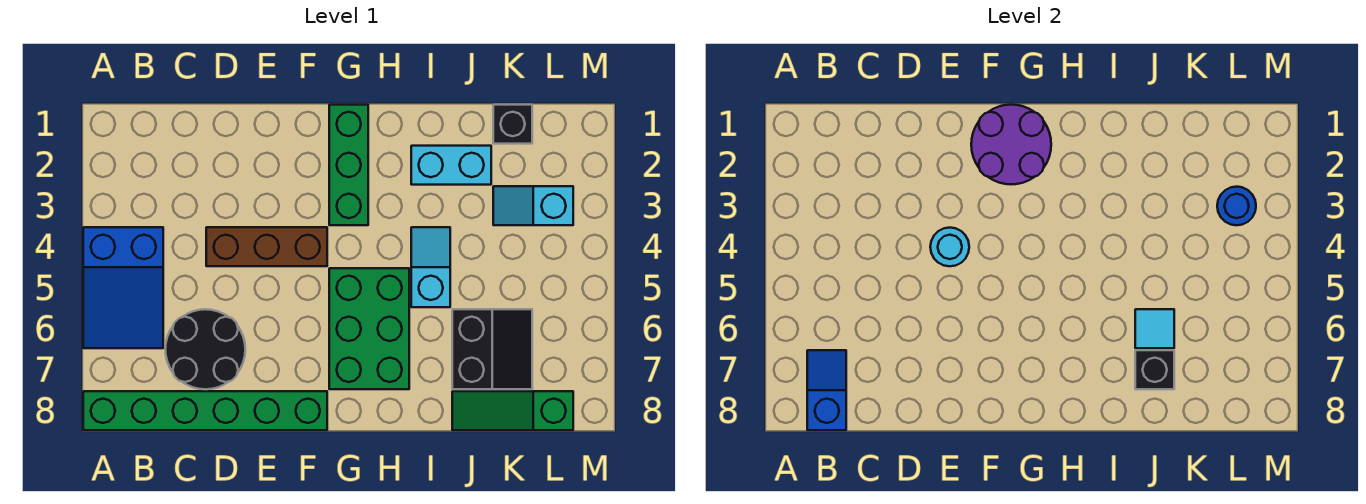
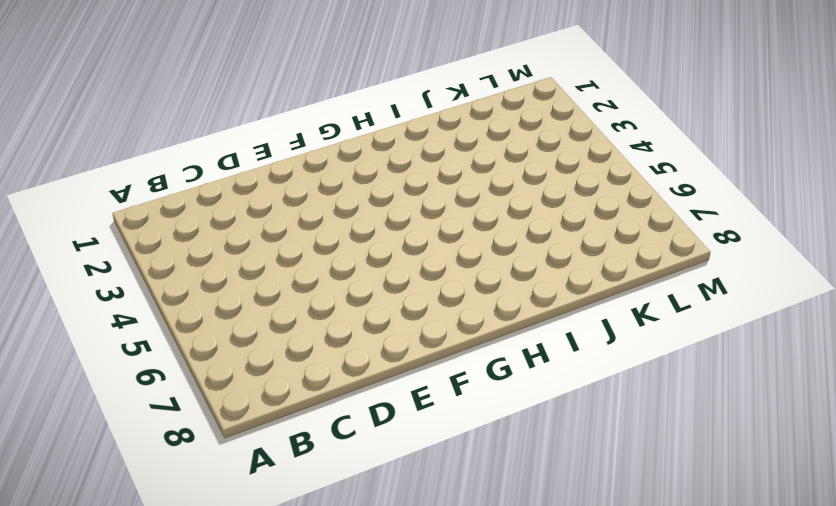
none -> blue slope A4:B6 level 1 top 4
none -> green brick A8:F8 level 1
none -> black round brick C6:D7 level 1

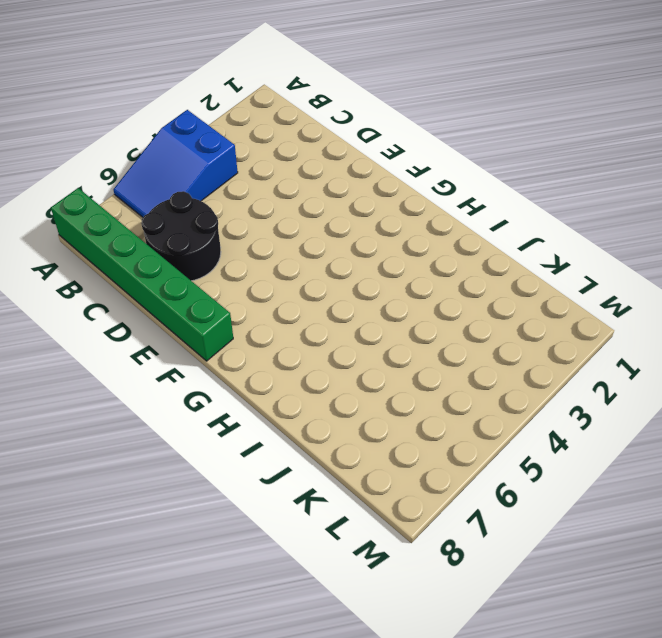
none -> brown brick D4:F4 level 1
none -> green brick G1:G3 level 1
none -> green brick G5:H7 level 1

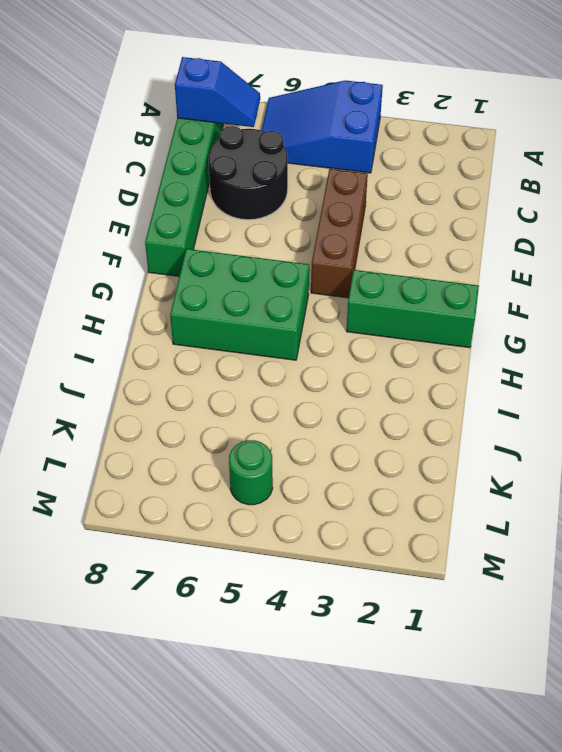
green round brick L5 level 1 -> none
none -> cyan brick I2:J2 level 1
none -> cyan slope I4:I5 level 1 top 5
none -> black slope J6:K7 level 1 top J

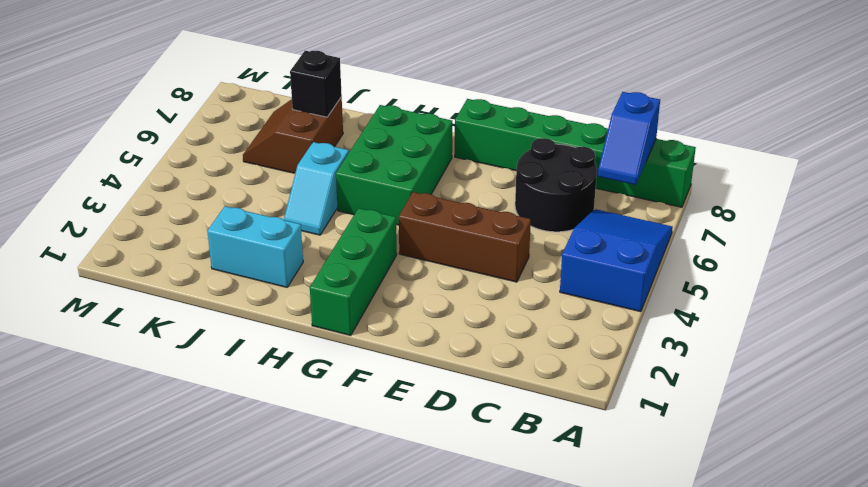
brown slope J6:K7 level 1 top J -> black slope J6:K7 level 1 top J
none -> green slope J8:L8 level 1 top L
none -> black brick K1 level 1
none -> cyan slope K3:L3 level 1 top L

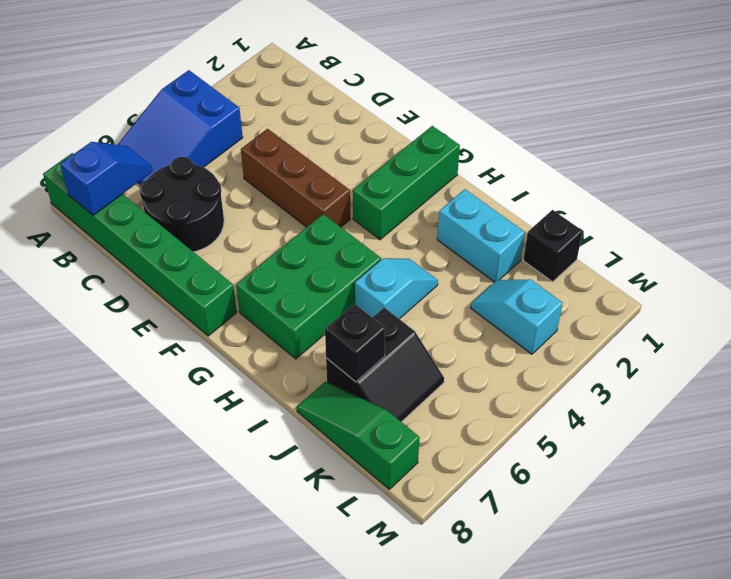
none -> cyan round brick E4 level 2
none -> purple round brick F1:G2 level 2
none -> cyan tile J6 level 2

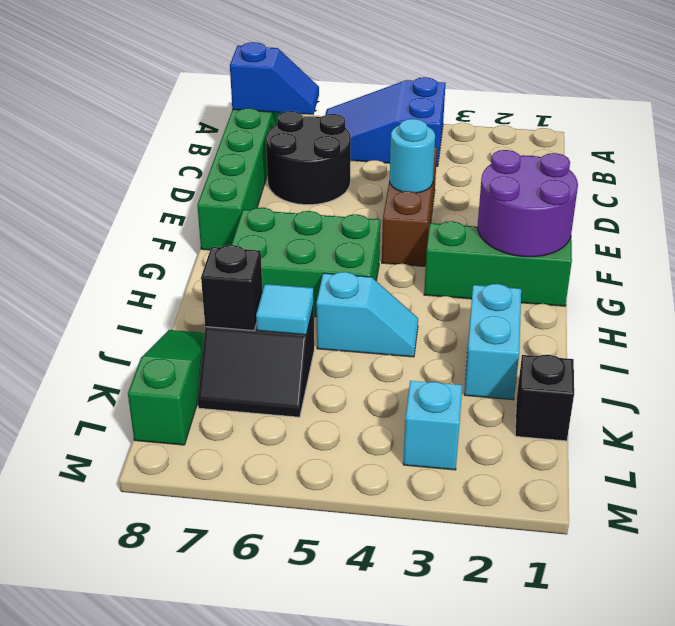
none -> blue round brick L3 level 2

